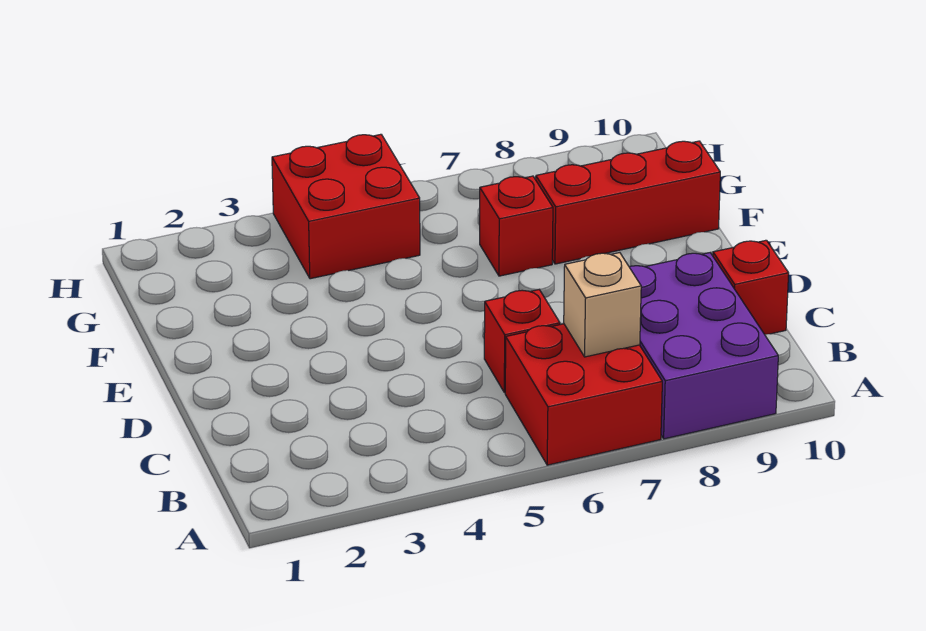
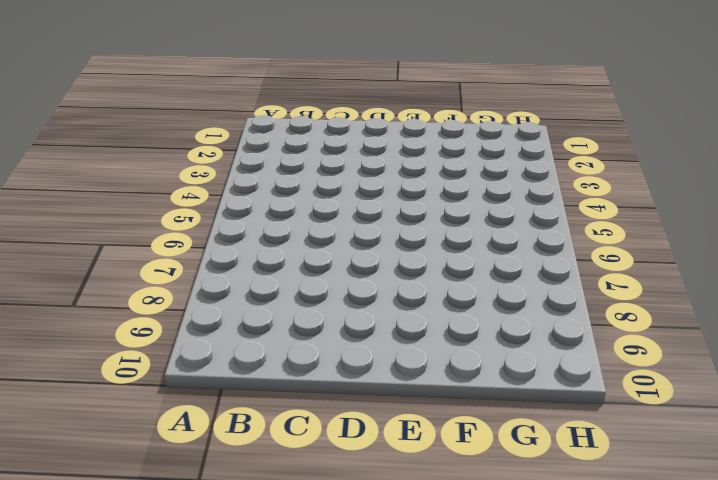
none -> red brick A6:B7 level 1
none -> purple brick A8:C9 level 1

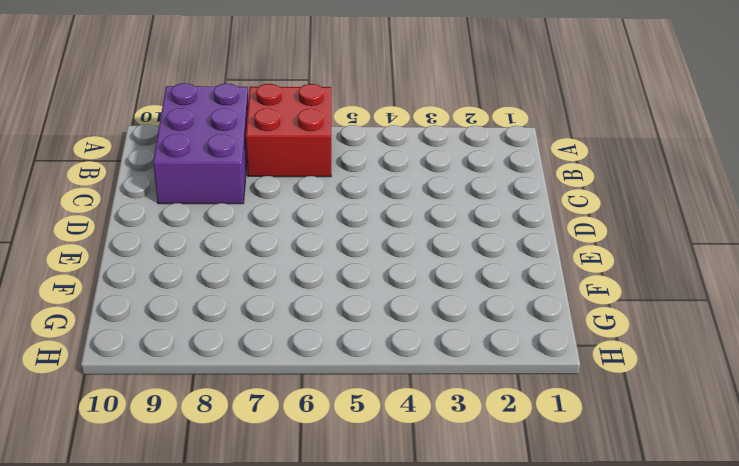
none -> red brick C6 level 1
none -> red brick C10 level 1

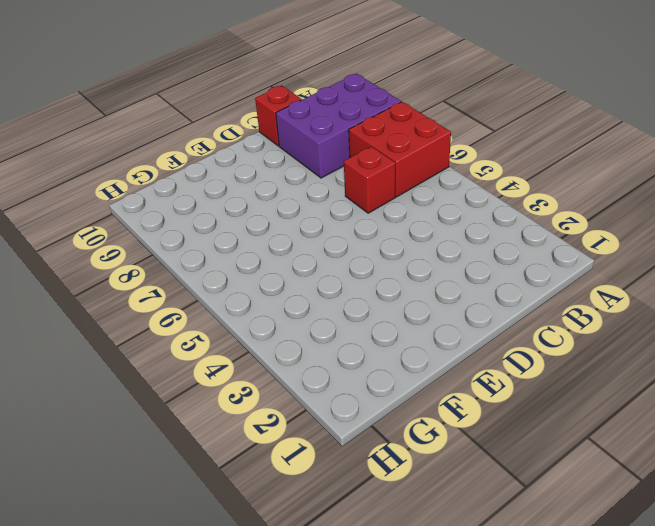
none -> red brick F7 level 1
none -> red brick F8:F10 level 1

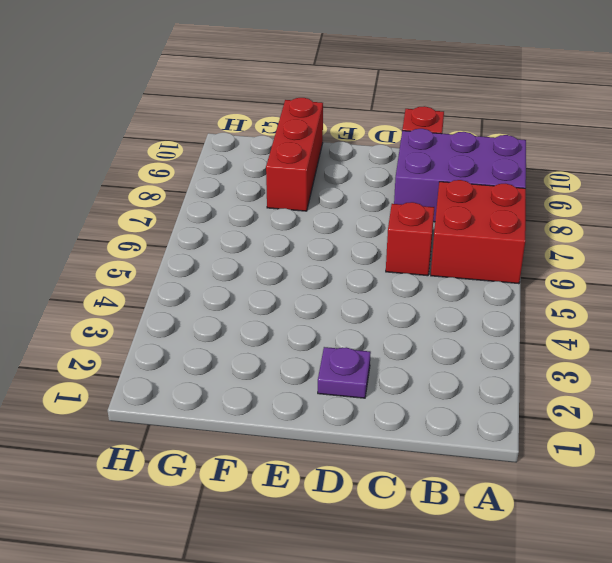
purple plate D2 level 1 -> none
none -> red brick F7 level 1
none -> red brick G4:H5 level 1

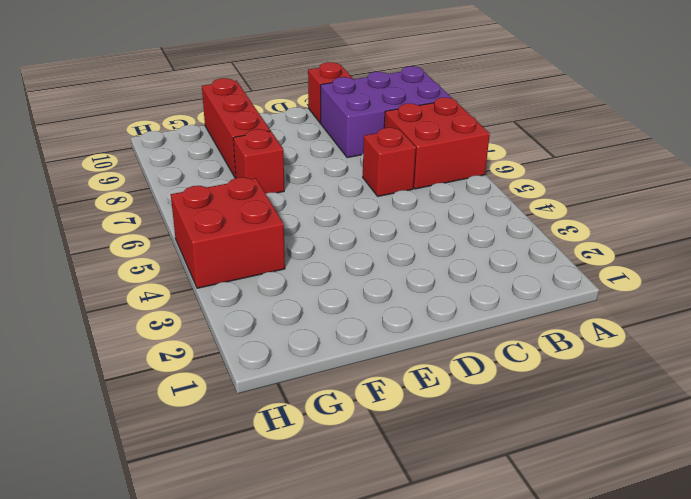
none -> tan brick B7 level 2

